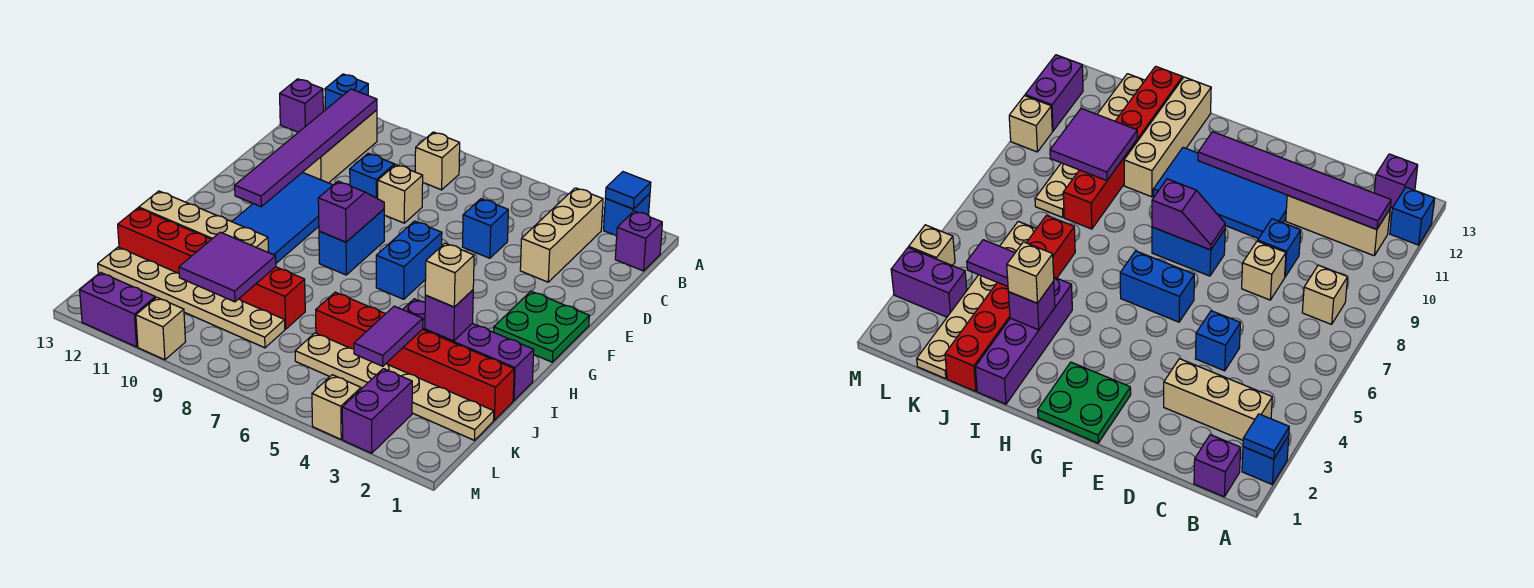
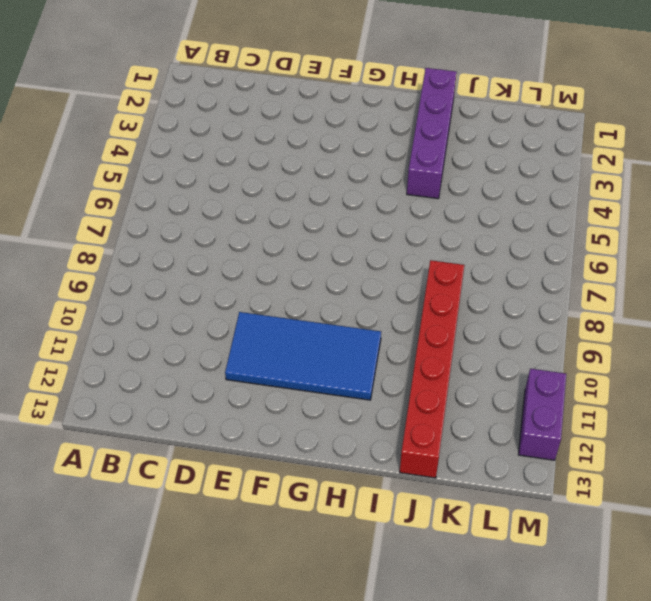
none -> blue brick A2 level 1
none -> blue brick A12 level 1
none -> purple brick B1 level 1
none -> tan brick B3:D3 level 1

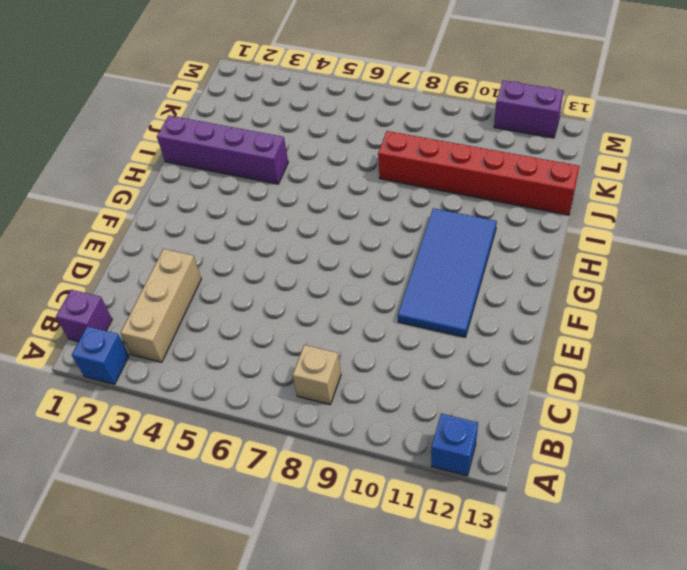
none -> tan brick B11:D11 level 1
none -> purple brick B13 level 1
none -> blue brick D5 level 1
none -> tan brick D8 level 1

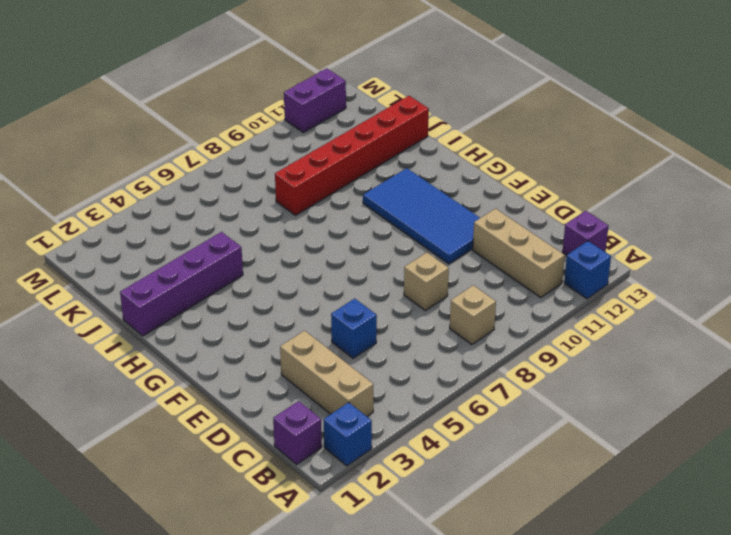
none -> blue brick D9 level 1
none -> green plate F1:G2 level 1
none -> blue brick F6:G6 level 1
none -> blue brick F8:G8 level 1

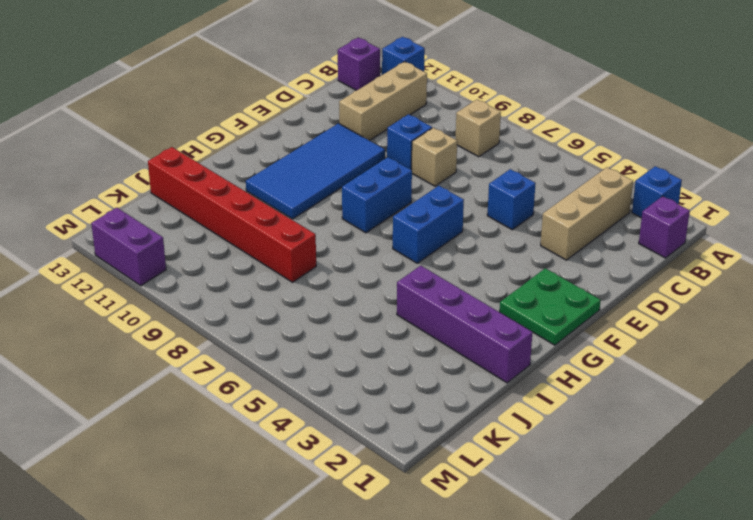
none -> tan brick I10:I13 level 1
none -> red brick J1:J6 level 1
none -> tan plate K1:K6 level 1
none -> tan plate K8:K13 level 1

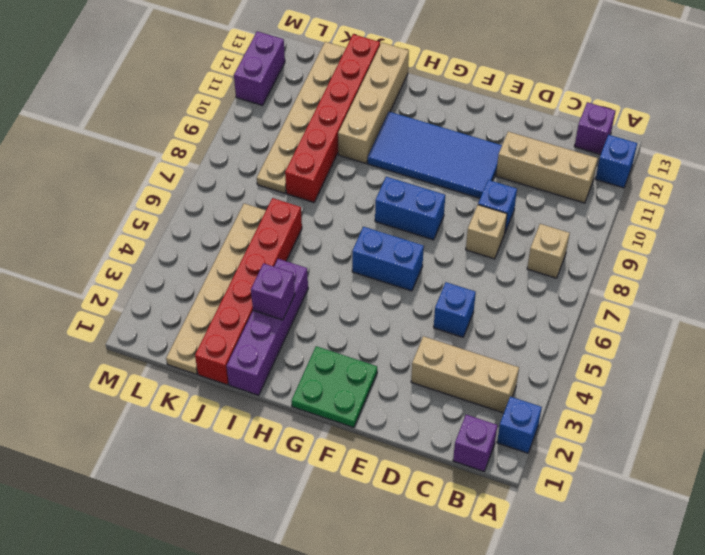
none -> purple brick L3:M3 level 1
none -> tan brick M4 level 1
none -> tan brick M10 level 1
none -> blue tile A2 level 2

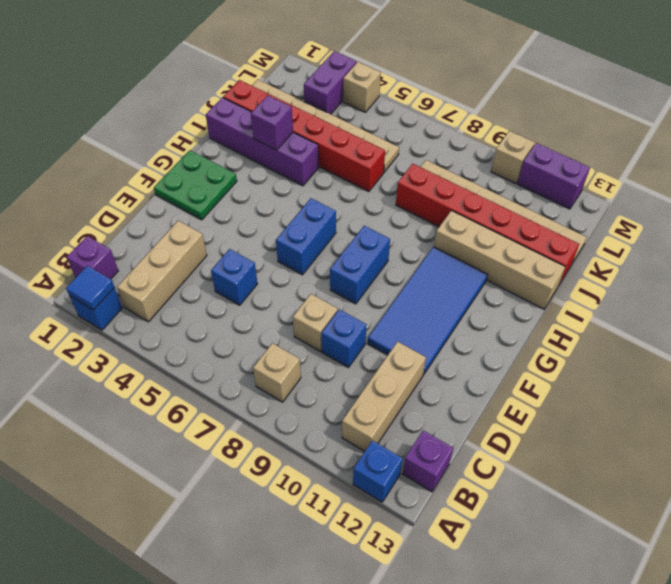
none -> purple tile B11:G11 level 2
none -> purple slope F8:G8 level 2 top G
none -> purple tile J4:K4 level 2
none -> purple tile J9:K10 level 2

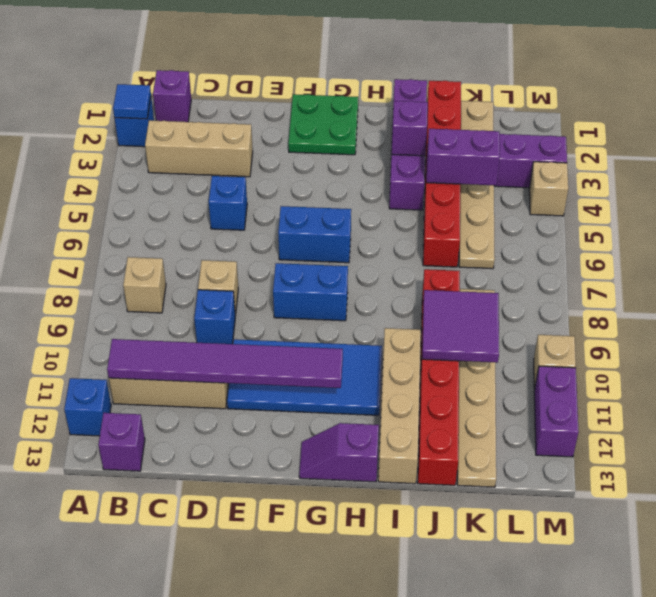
purple slope G13:H13 level 1 top H -> purple slope F8:G8 level 2 top G
purple brick J4:K4 level 2 -> purple tile J4:K4 level 2
none -> tan brick I3 level 3

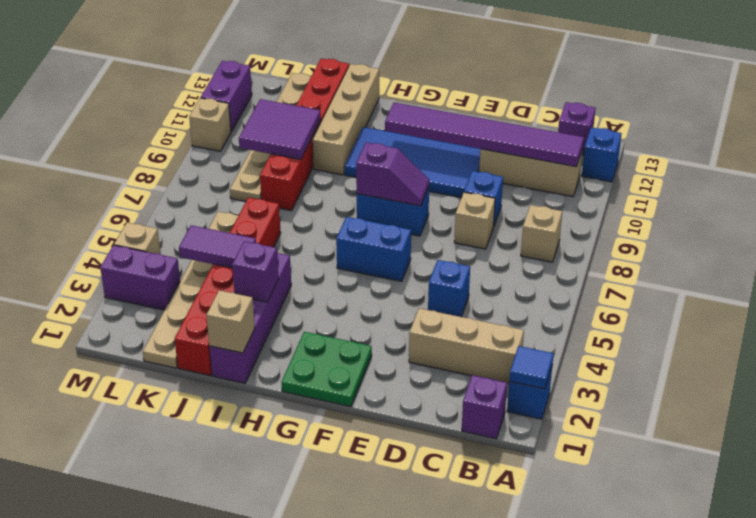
tan brick I1 level 2 -> tan brick I3 level 3

